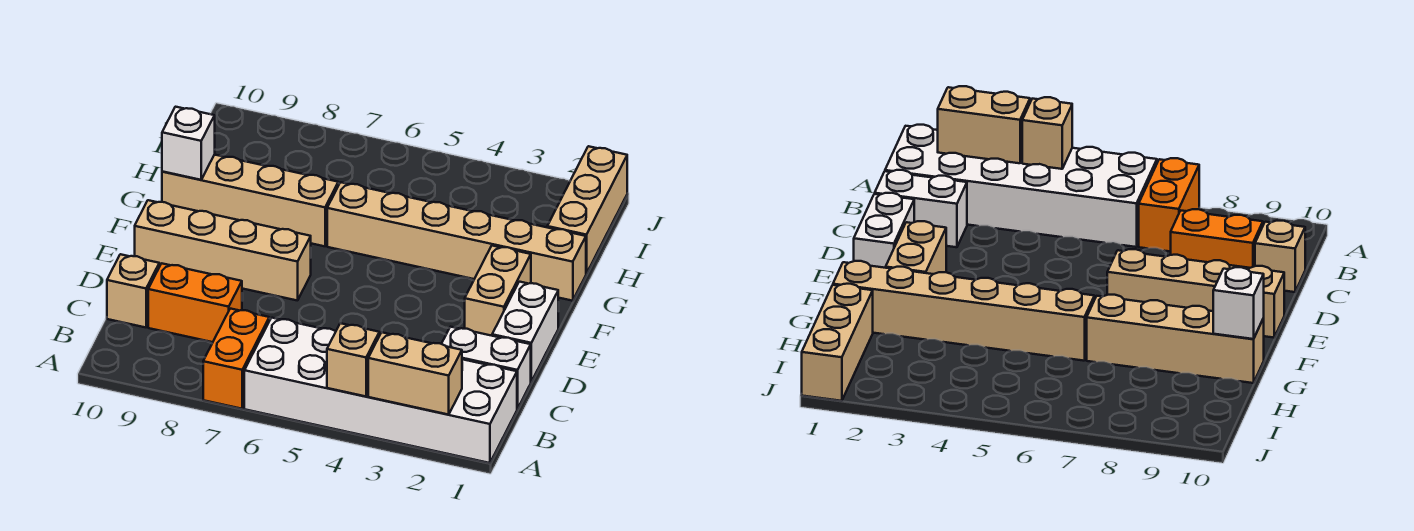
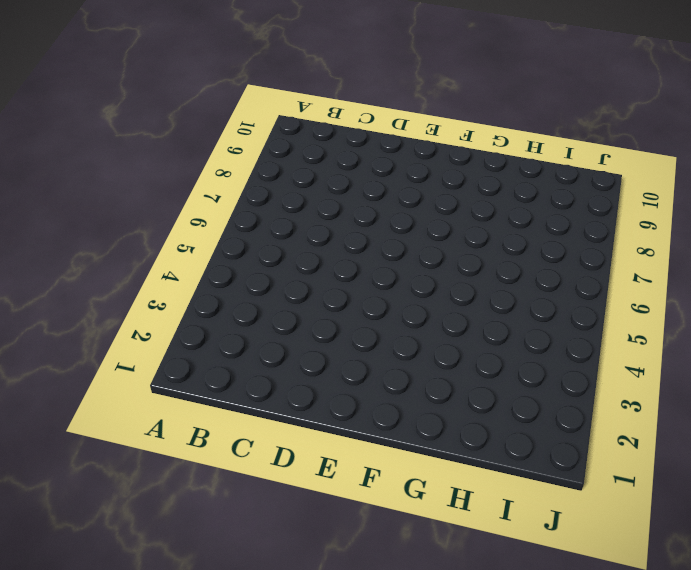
none -> white brick A1:B6 level 1
none -> orange brick A7:B7 level 1
none -> white brick C1:C2 level 1

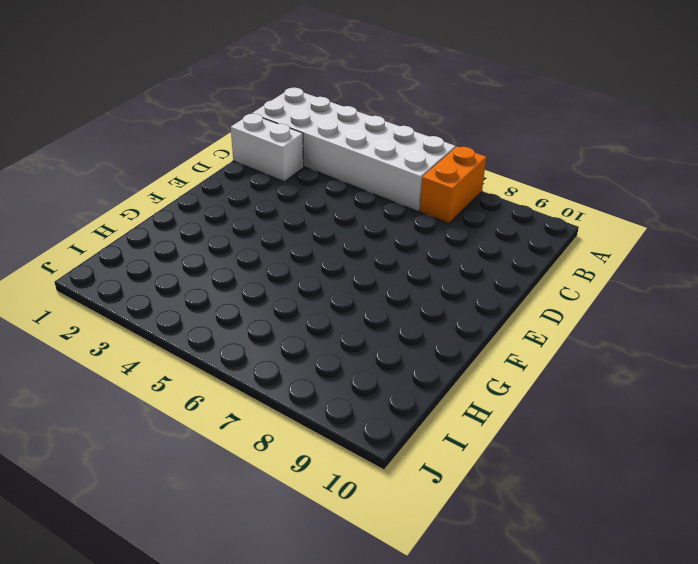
none -> orange brick C8:C9 level 1
none -> tan brick C10 level 1
none -> white brick D1:E1 level 1

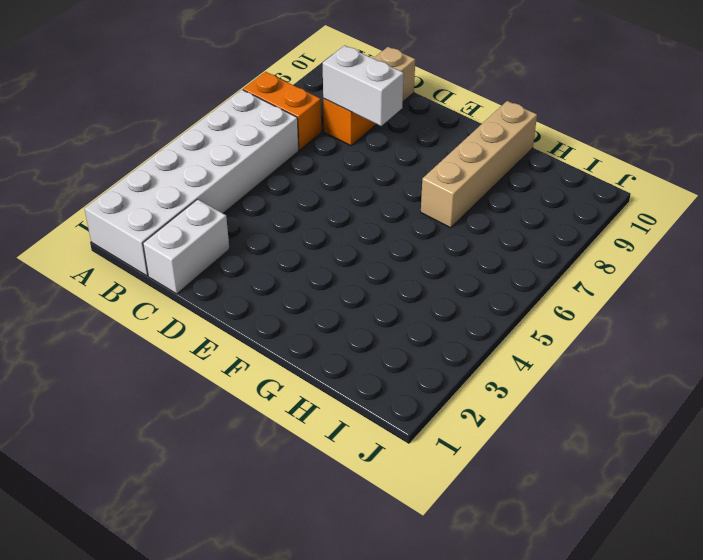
white brick C8:D8 level 2 -> white brick D1:E1 level 1
none -> tan brick E2:F2 level 1
none -> tan brick E7:E10 level 1
none -> tan brick G1:G6 level 1

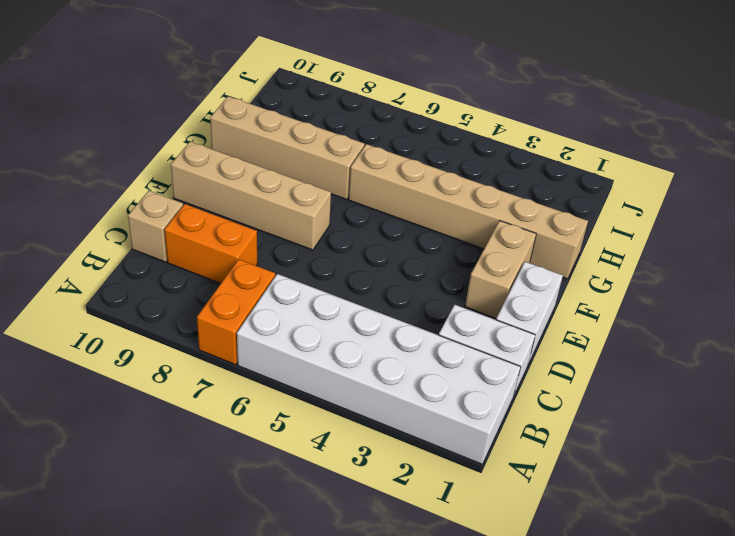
none -> tan brick H1:J1 level 1
none -> tan brick A2:A3 level 2
none -> tan brick A4 level 2

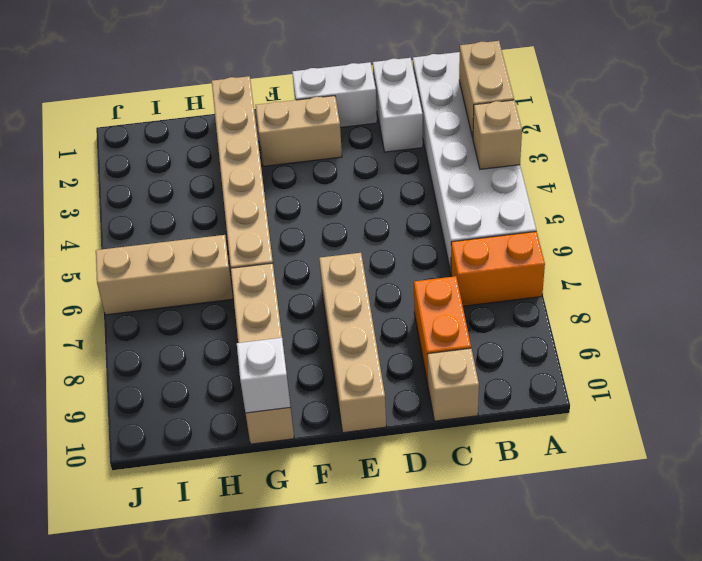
tan brick H6:J6 level 1 -> tan brick H1:J1 level 1

